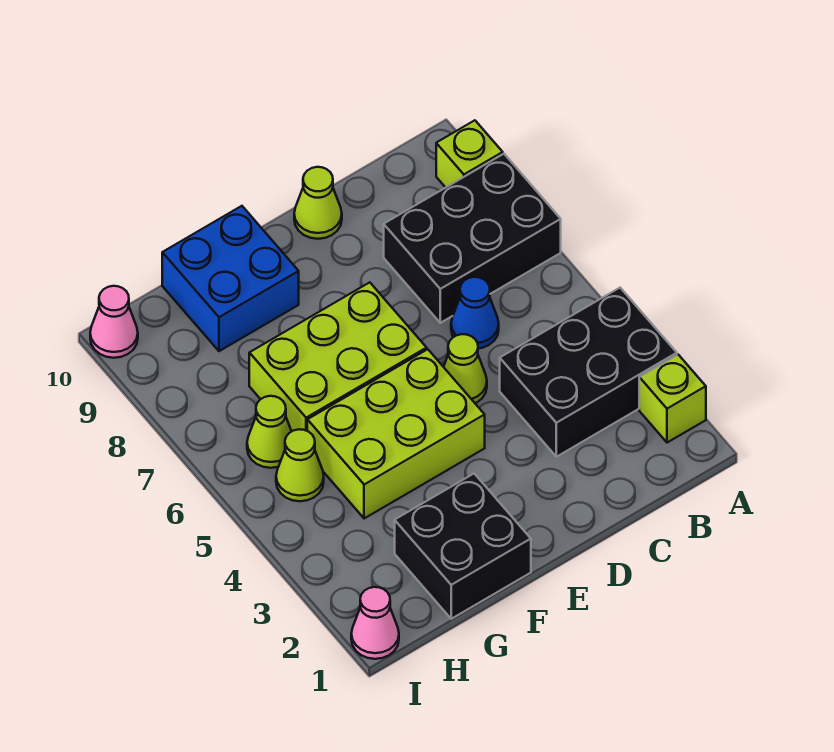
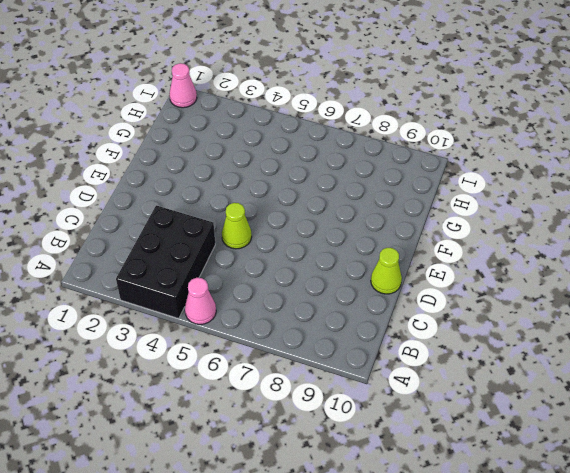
pink cone A5 level 1 -> pink cone I10 level 1
none -> lime brick A2 level 1
none -> black brick A7:C8 level 1
none -> lime brick A9 level 1

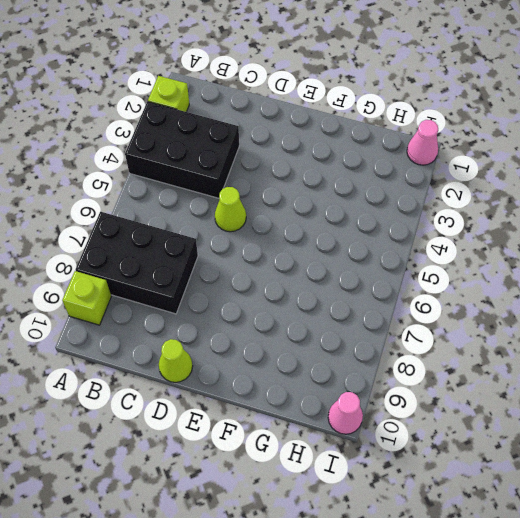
none -> blue cone C6 level 1
none -> lime brick E4:G5 level 1
none -> lime brick E6:G7 level 1

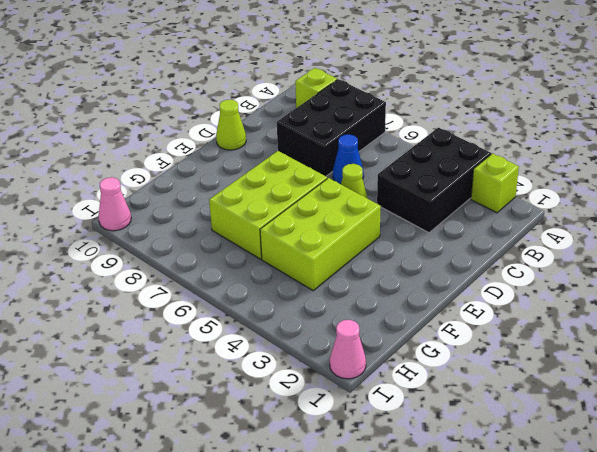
none -> black brick F1:G2 level 1
none -> blue brick F9:G10 level 1
none -> lime cone H5 level 1

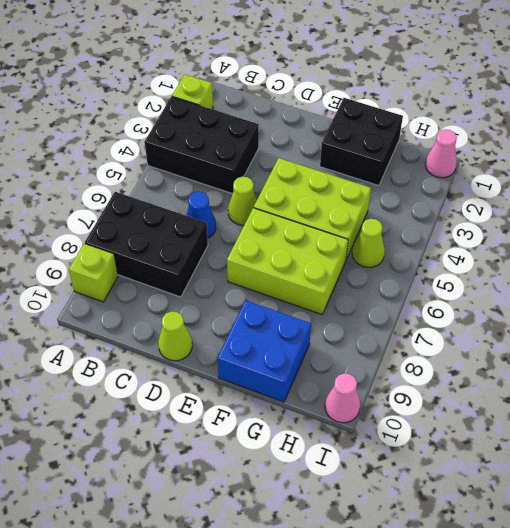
none -> lime cone H6 level 1

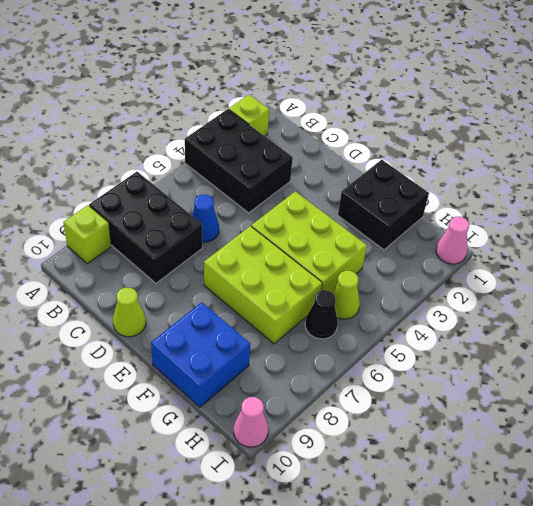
black cone H6 level 1 -> lime cone H6 level 1
none -> lime cone D5 level 1

